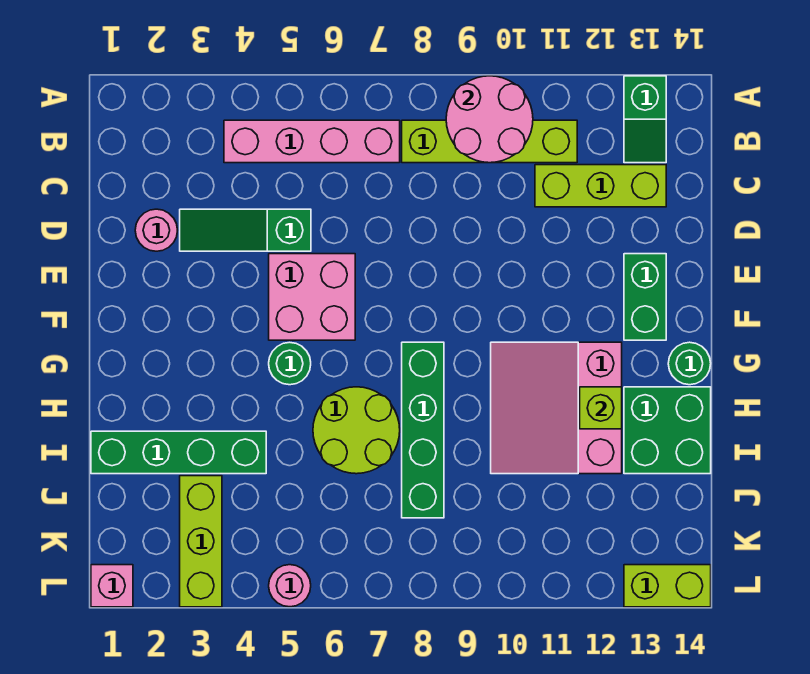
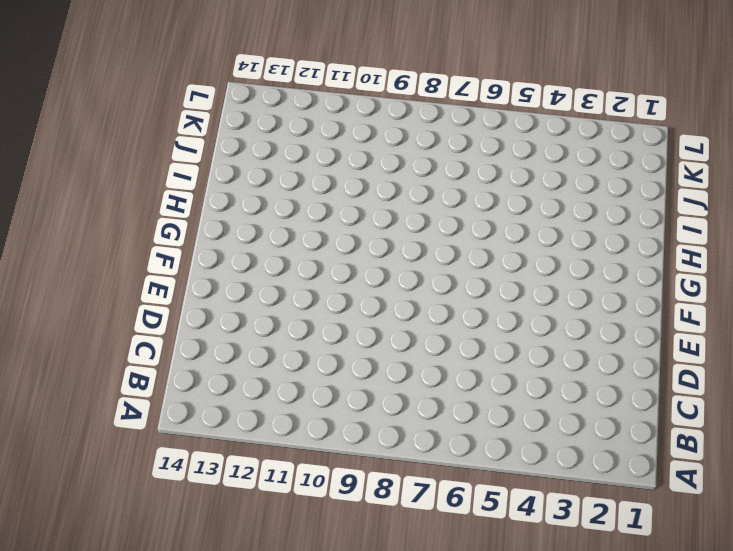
none -> green slope A13:B13 level 1 top A
none -> pink brick B4:B7 level 1
none -> lime brick B8:B11 level 1

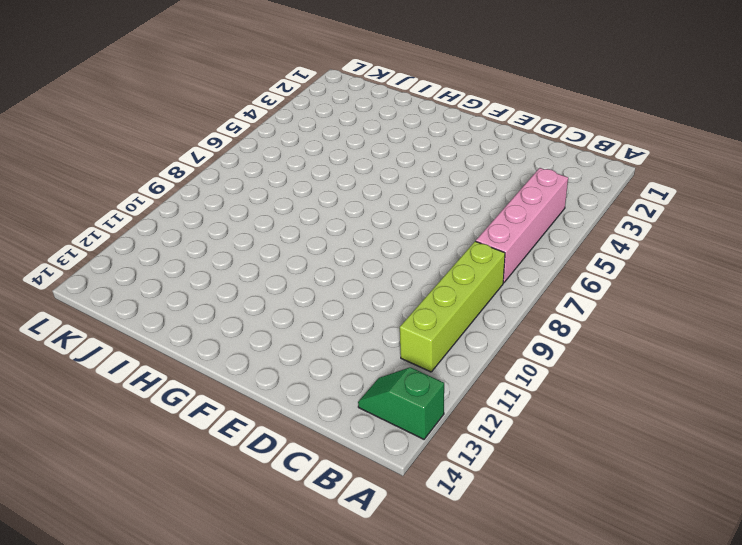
none -> lime brick C11:C13 level 1
none -> pink round brick D2 level 1
none -> green slope D3:D5 level 1 top 5

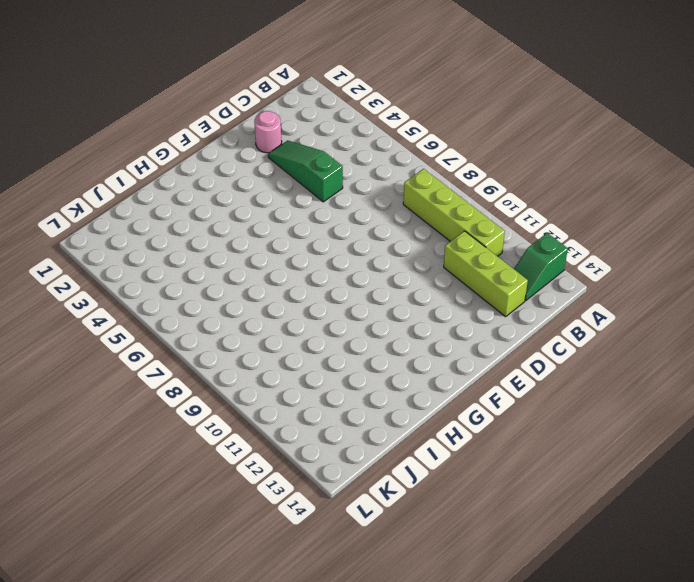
none -> pink brick B4:B7 level 1
none -> pink brick E5:F6 level 1
none -> green brick E13:F13 level 1

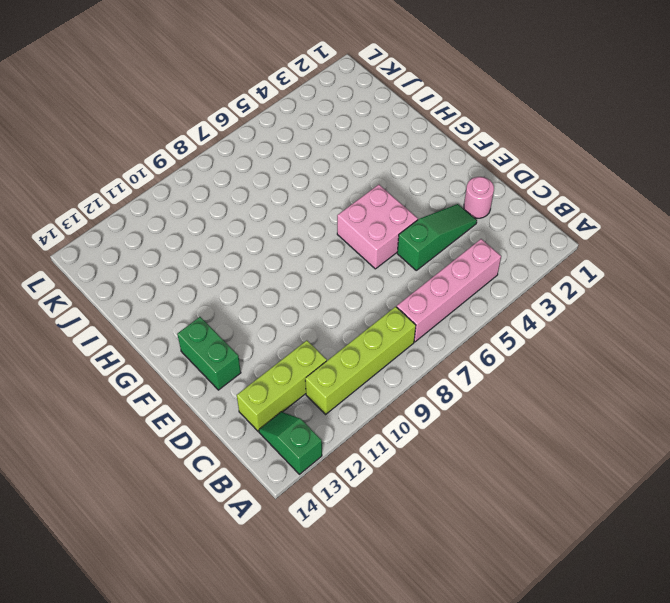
none -> green round brick G5 level 1
none -> green brick G8:J8 level 1
none -> pink slope G10:I12 level 1 top 12

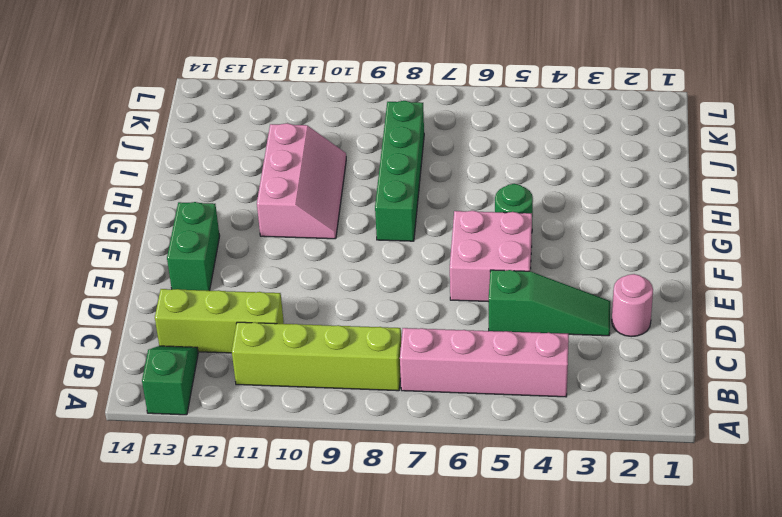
pink slope G10:I11 level 1 top 11 -> pink slope G10:I12 level 1 top 12
none -> green round brick G14 level 1
none -> lime round brick H6:I7 level 1
none -> green brick H13:I14 level 1

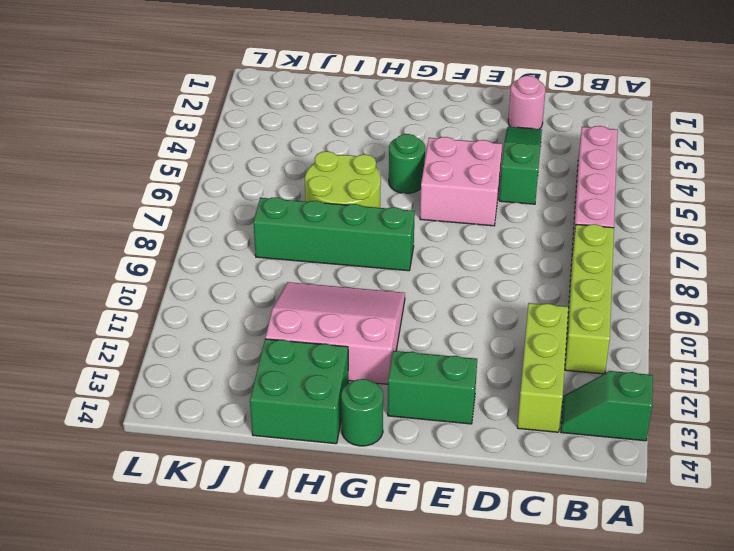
none -> green brick I1:I4 level 1
none -> lime brick J3:L3 level 1
none -> pink brick L1 level 1

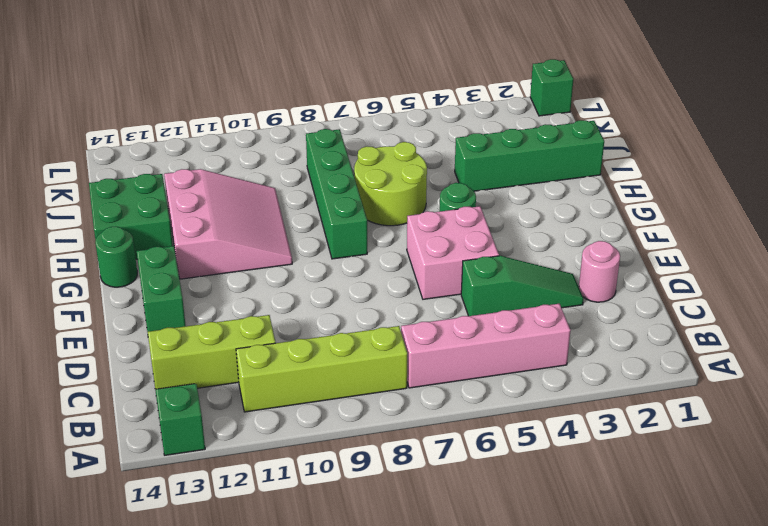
green brick L1 level 1 -> pink brick L1 level 1
none -> lime brick J3:L3 level 1
none -> pink round brick L5 level 1
none -> lime brick L13:L14 level 1

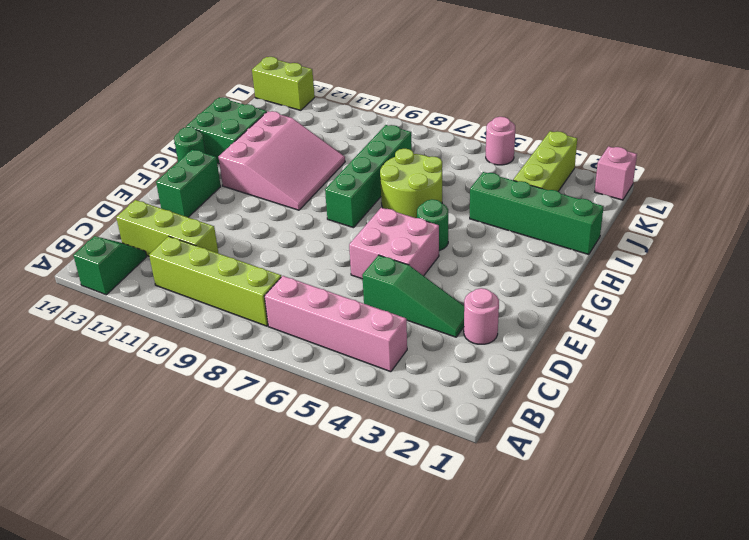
none -> pink round brick A9:B10 level 2
none -> lime brick H12 level 2

